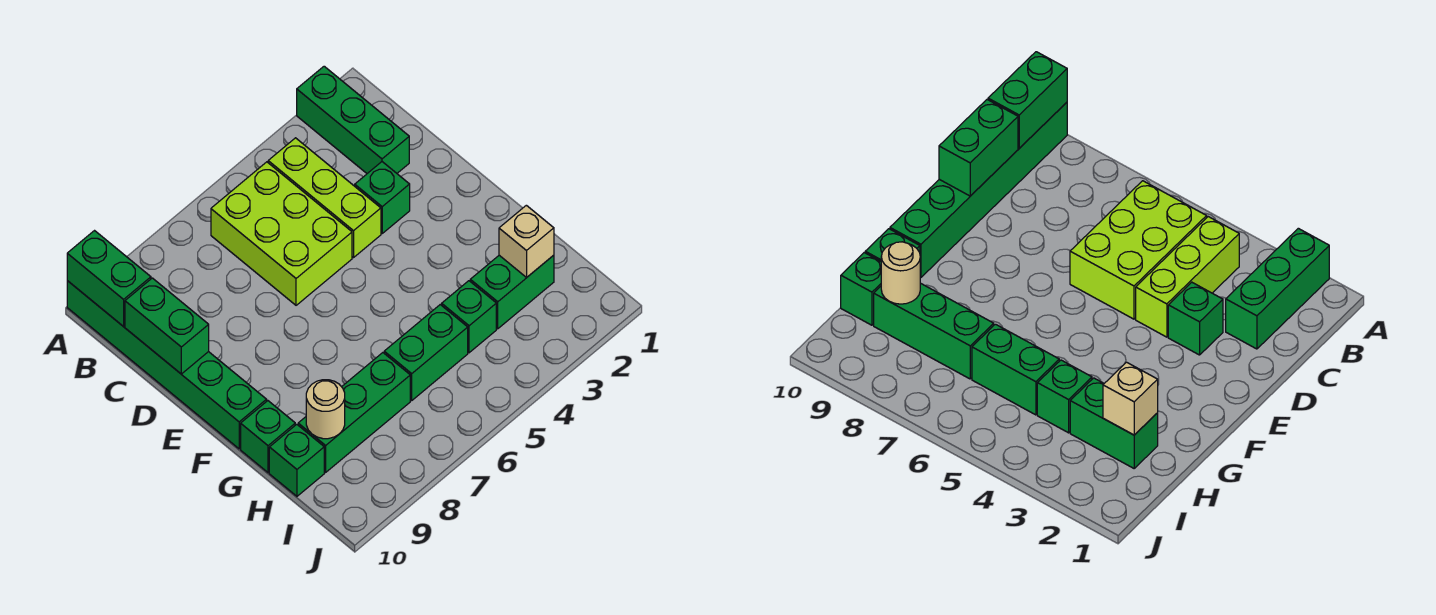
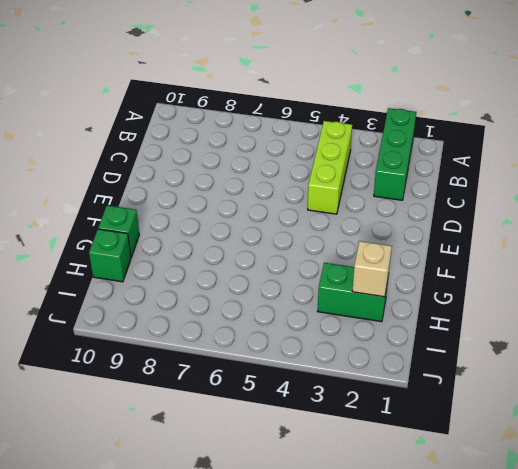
none -> green brick A10:F10 level 1
none -> lime brick B5:D6 level 1
none -> green brick D3 level 1

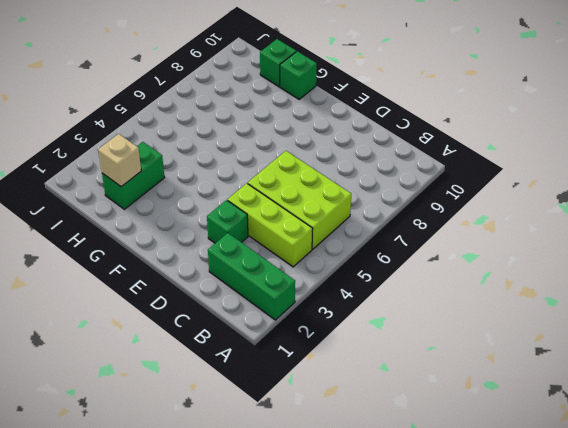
none -> green brick A10:F10 level 1
none -> green brick H4 level 1
none -> green brick H5:H6 level 1

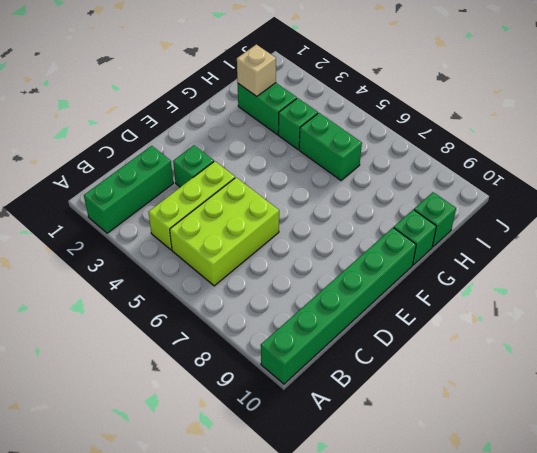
none -> green brick H7:H9 level 1
none -> green brick A10:B10 level 2
none -> green brick C10:D10 level 2

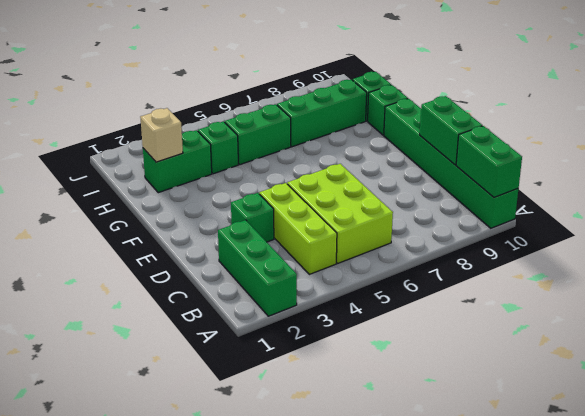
none -> tan round brick H9 level 2

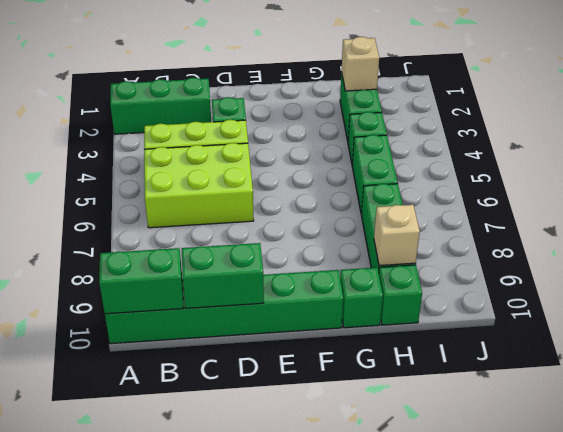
tan brick H9 level 2 -> tan round brick H9 level 2

